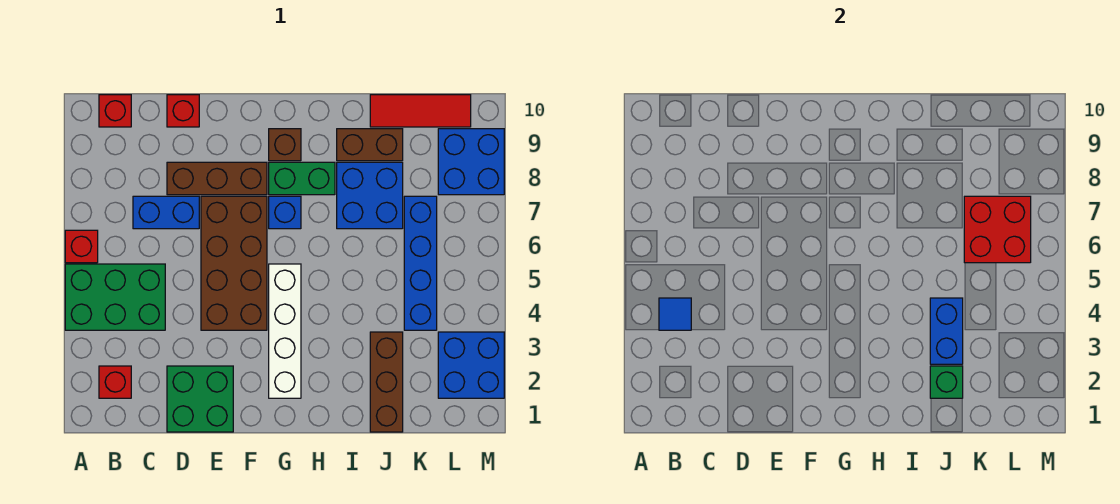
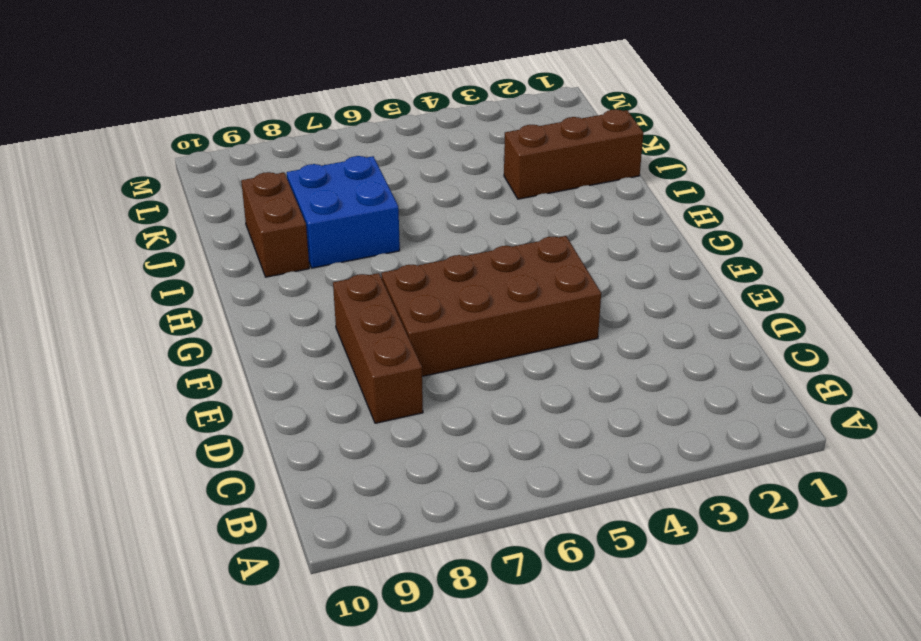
none -> green brick A4:C5 level 1
none -> red brick A6 level 1
none -> red brick B2 level 1

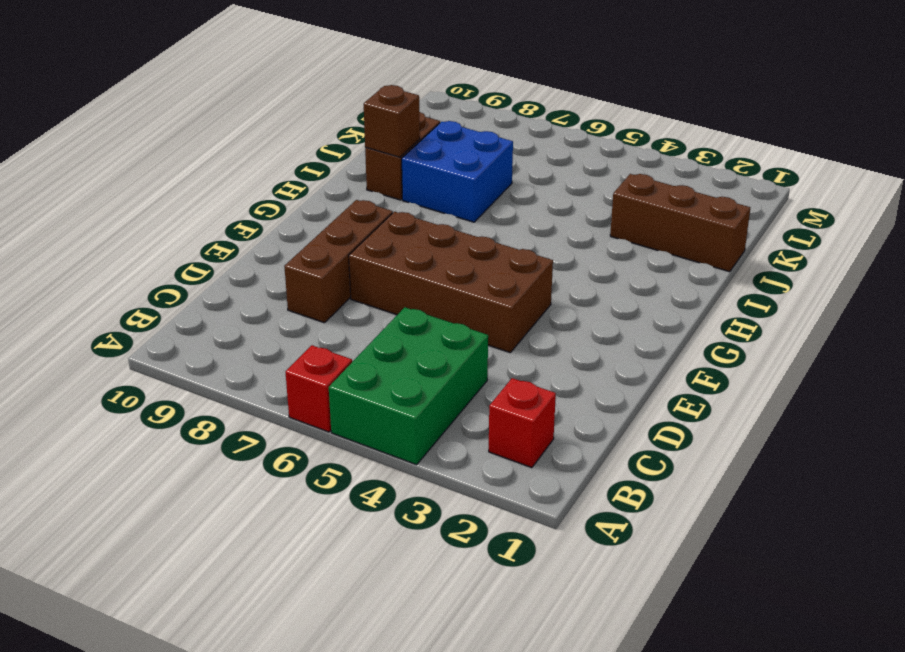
brown brick I9 level 2 -> brown brick G9 level 1
none -> red brick B10 level 1
none -> blue brick C7:D7 level 1
none -> green brick D1:E2 level 1

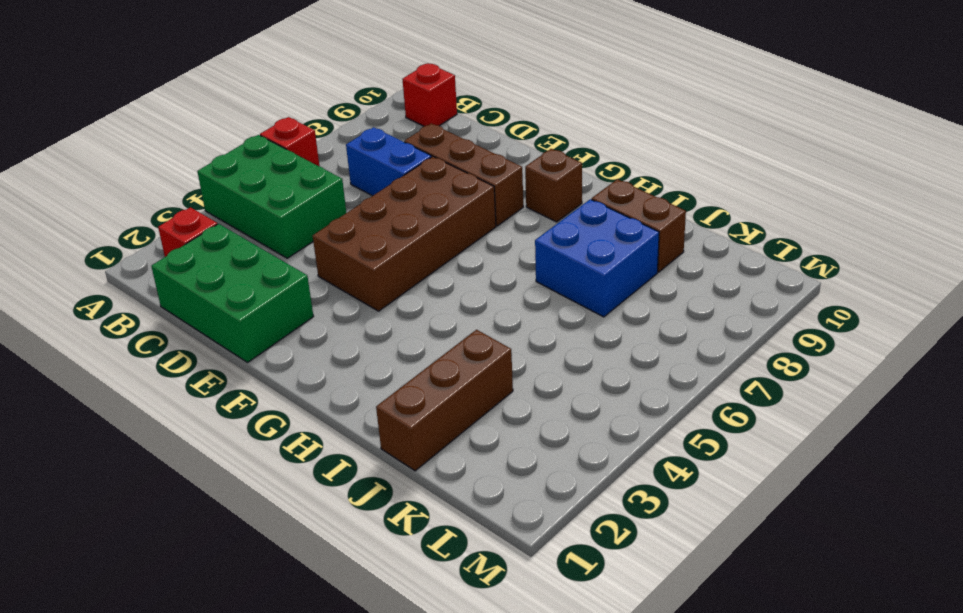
green brick C1:E2 level 1 -> green brick D1:E2 level 1
none -> red brick D10 level 1
none -> white brick G2:G5 level 1
none -> blue brick G7 level 1

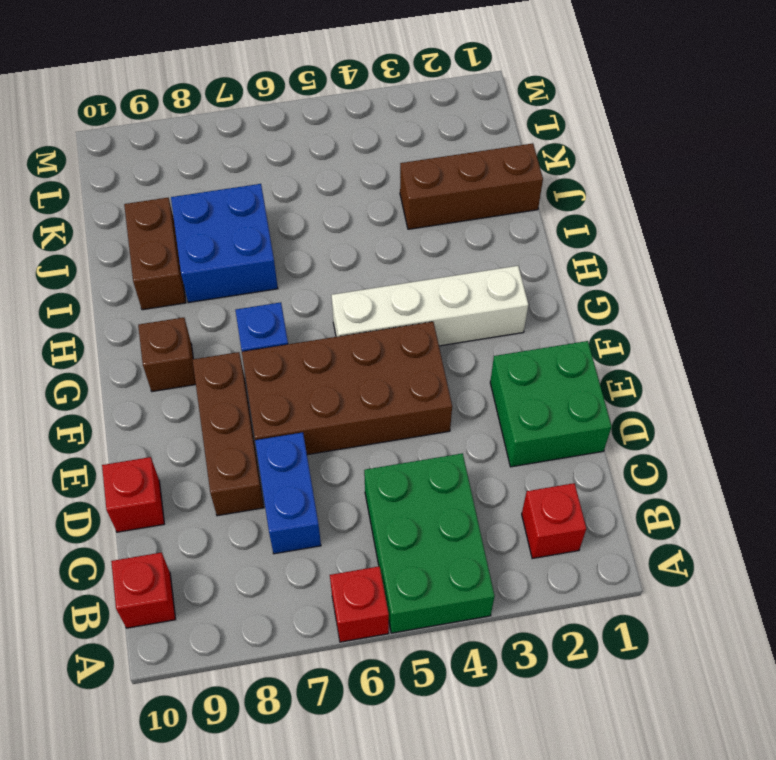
none -> green brick G8:H8 level 1
none -> red tile J10:L10 level 1
none -> blue brick K4:K7 level 1

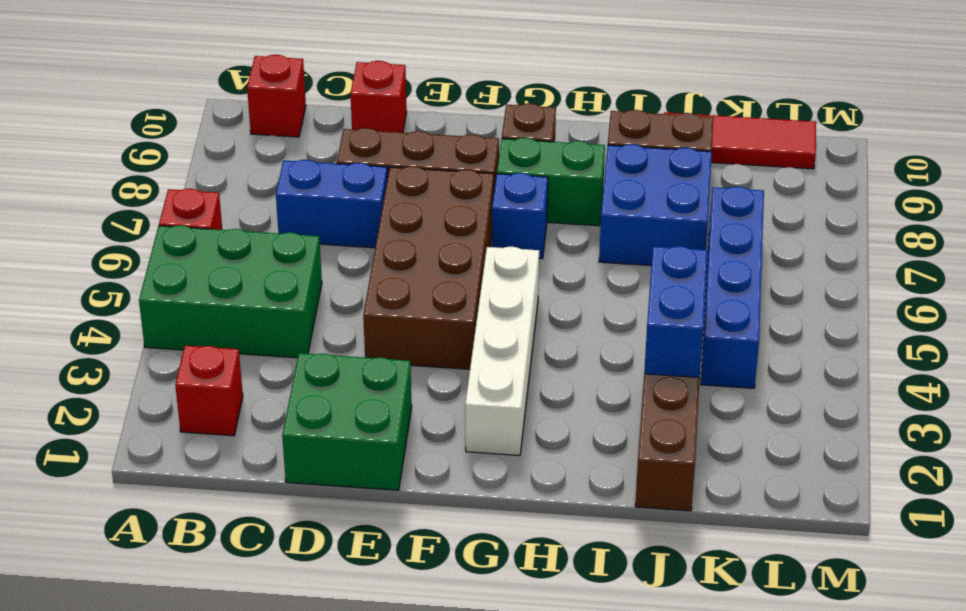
none -> blue brick L2:M3 level 1
none -> blue brick L8:M9 level 1
none -> blue tile B4 level 2

